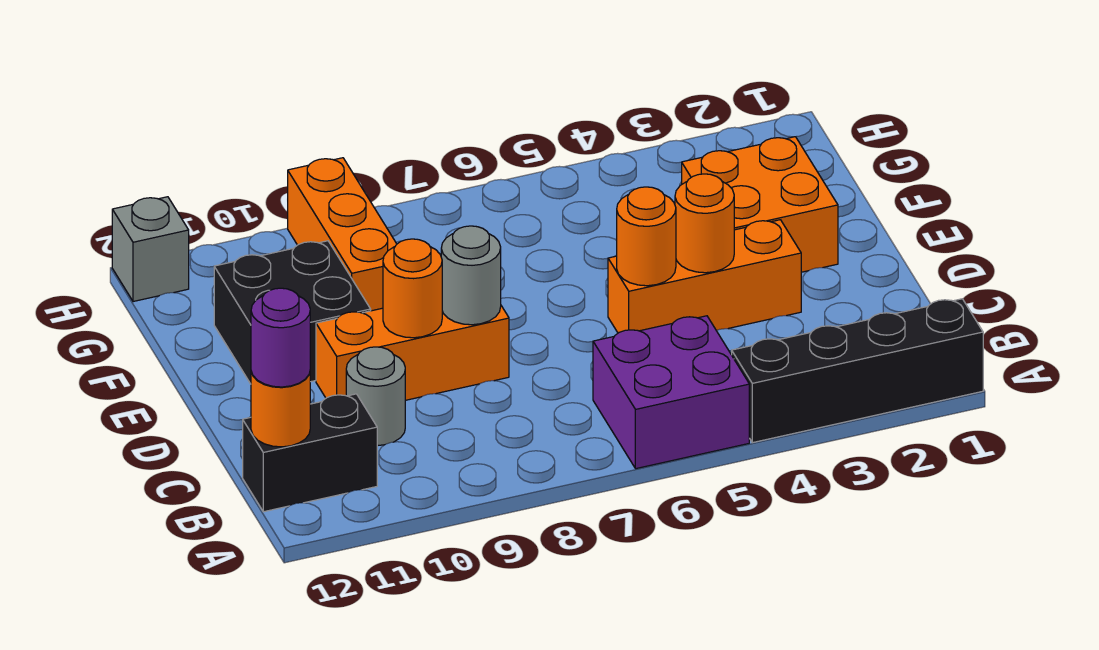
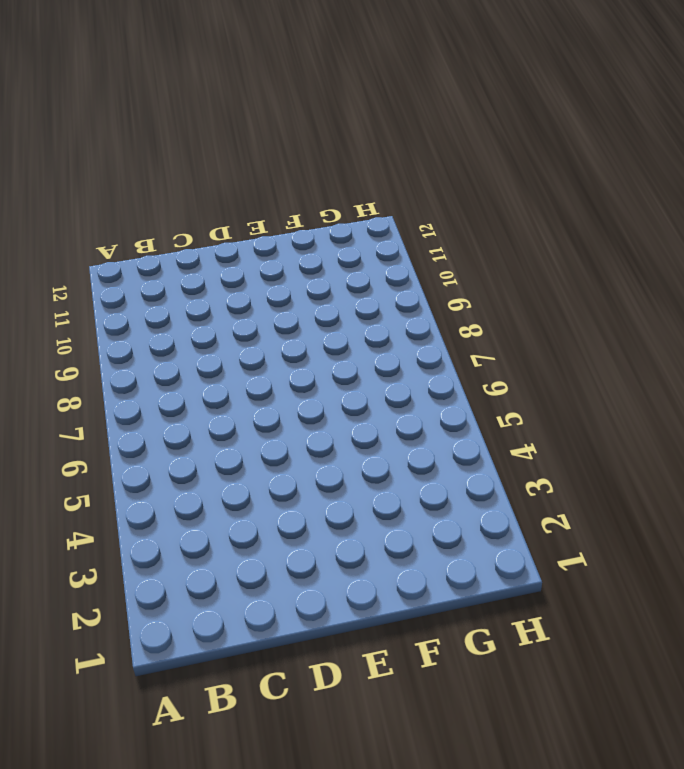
none -> black brick A1:A4 level 1
none -> purple brick A5:B6 level 1
none -> black brick B11:B12 level 1

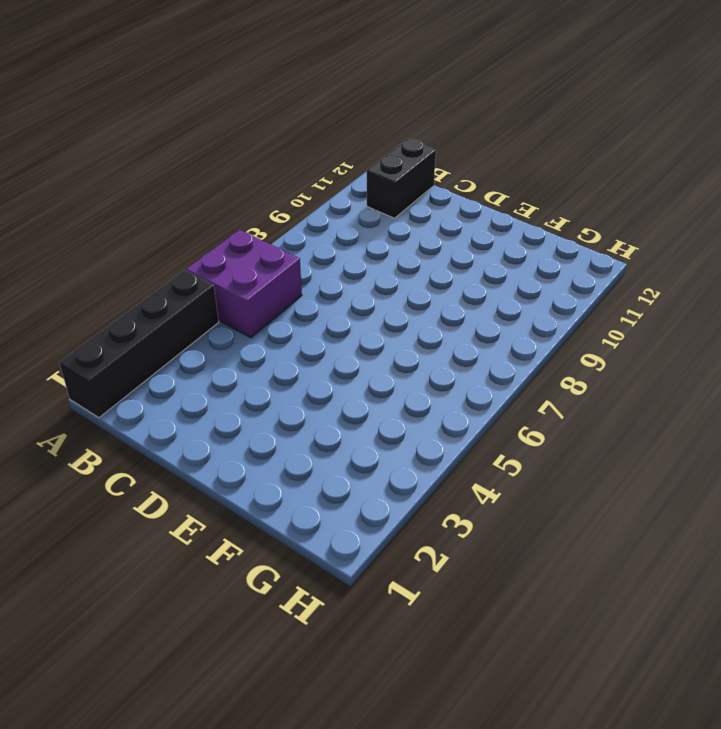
none -> grey round brick C10 level 1
none -> orange brick D3:D5 level 1
none -> orange brick D8:D10 level 1

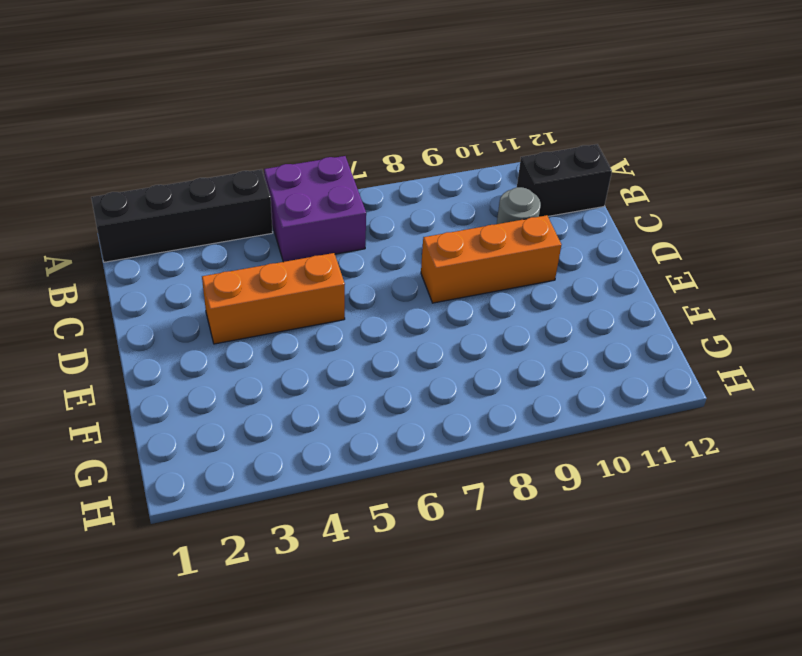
none -> orange brick E2:F3 level 1
none -> black brick E10:F11 level 1
none -> orange brick F9:H9 level 1

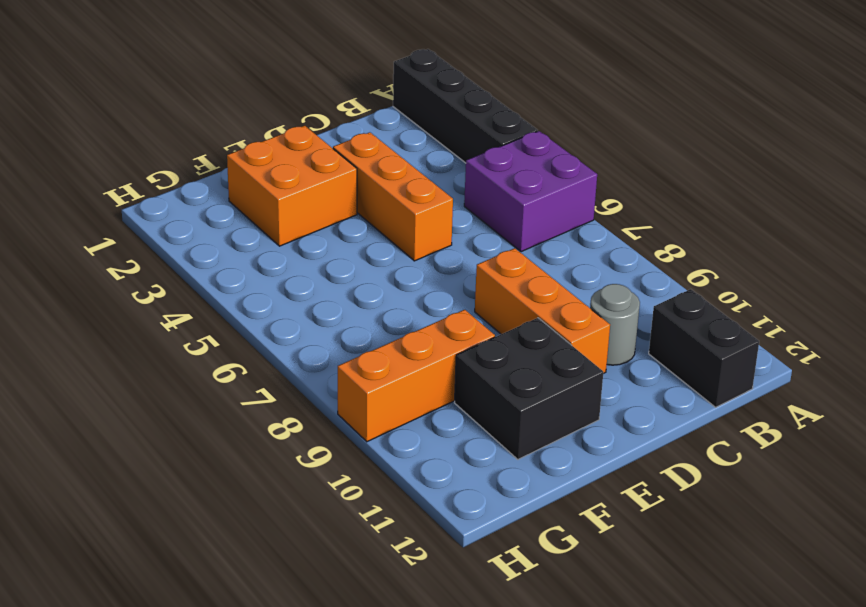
none -> grey brick H12 level 1
none -> orange round brick B12 level 2
none -> orange round brick D4 level 2

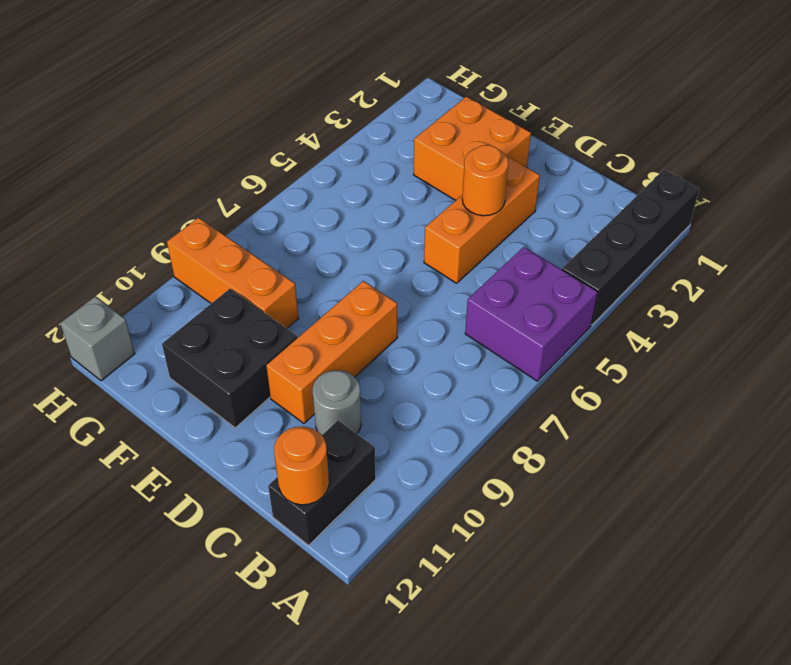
none -> orange round brick D5 level 2
none -> grey round brick D8 level 2
none -> orange round brick D9 level 2

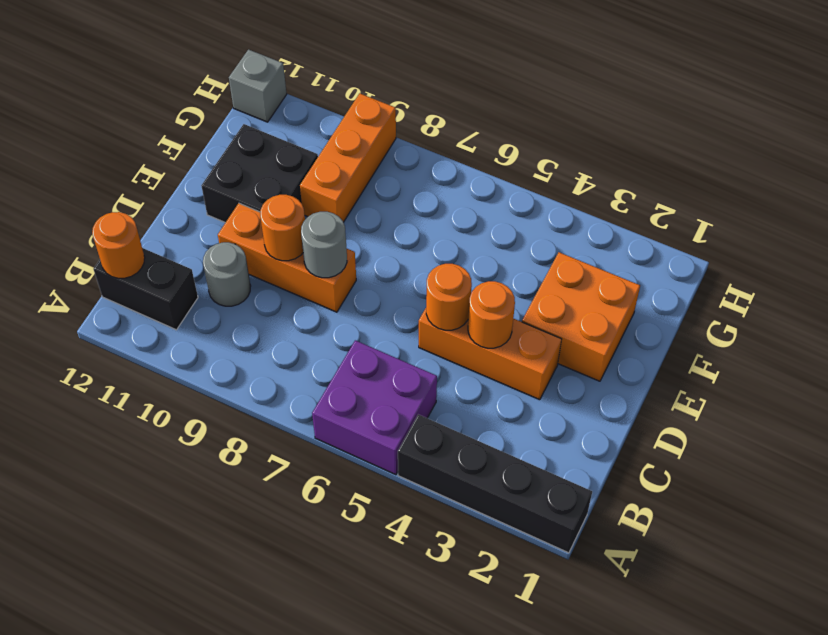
none -> purple round brick B12 level 3

